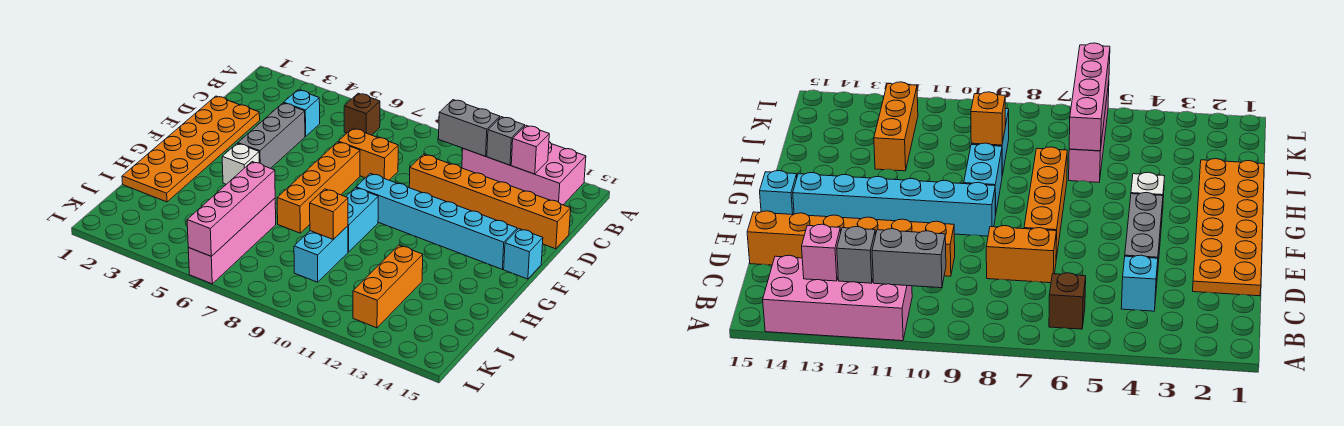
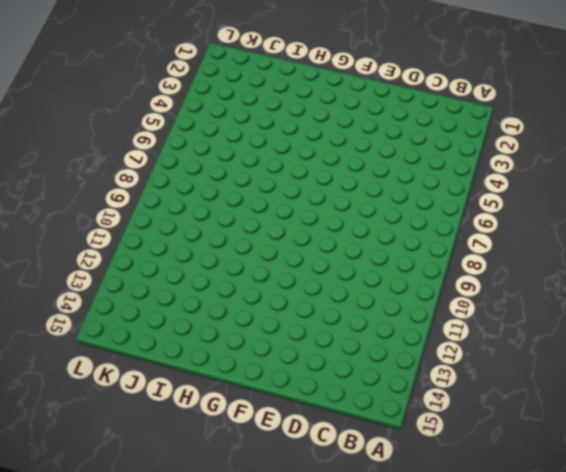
none -> pink brick A11:B14 level 1
none -> brown brick B6 level 1
none -> cyan brick C4 level 1

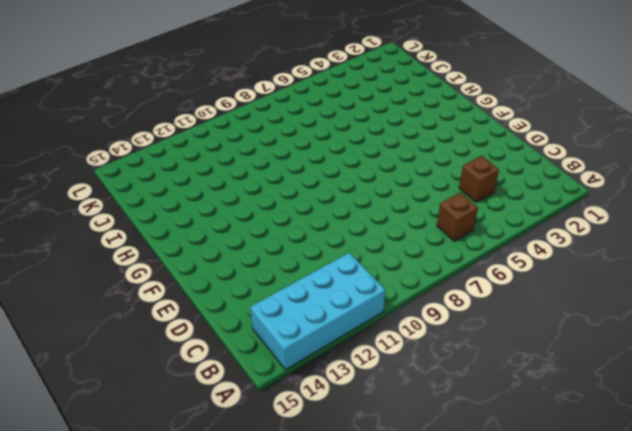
cyan brick A11:B14 level 1 -> pink brick A11:B14 level 1
brown brick C4 level 1 -> cyan brick C4 level 1
none -> orange plate D1:I2 level 1
none -> grey brick D4:F4 level 1
none -> orange brick D7:D8 level 1

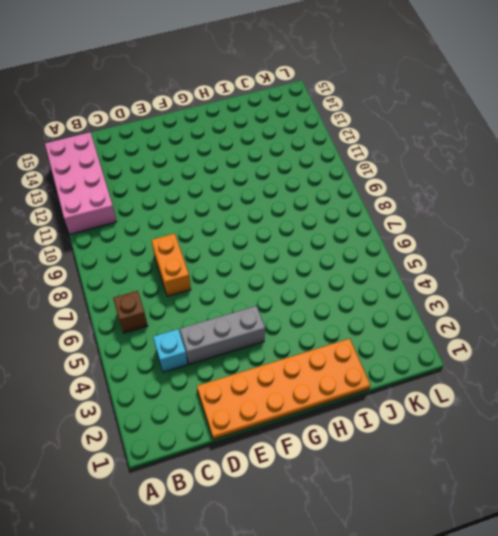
none -> orange brick D10:D15 level 1
none -> orange brick E7:H7 level 1
none -> cyan brick F9:F14 level 1

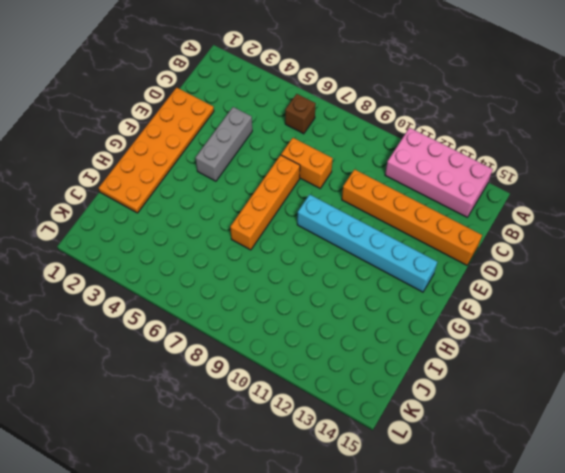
none -> cyan brick C4 level 1
none -> cyan brick F15 level 1
none -> white brick G4 level 1

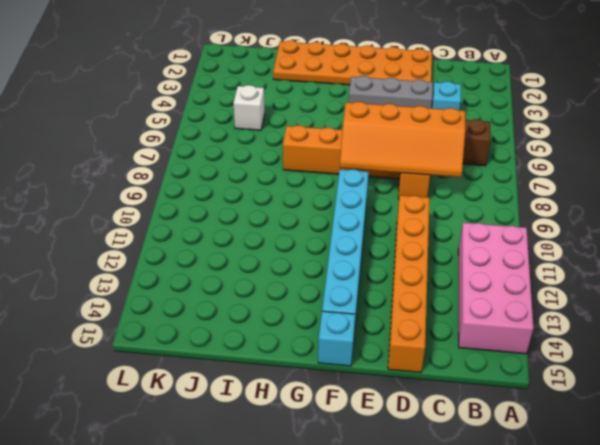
orange slope C7:F8 level 2 top 7 -> none
white brick J5 level 1 -> white brick G4 level 1
none -> cyan brick G9:H9 level 1
none -> pink brick I6:L6 level 1
none -> cyan brick I9:J9 level 1

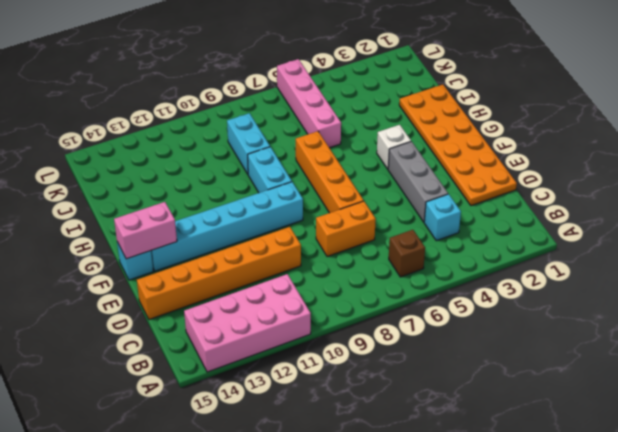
pink brick F14:F15 level 2 -> none
none -> orange brick I12:K12 level 1
none -> grey brick B10:B11 level 2
none -> grey brick B12 level 2

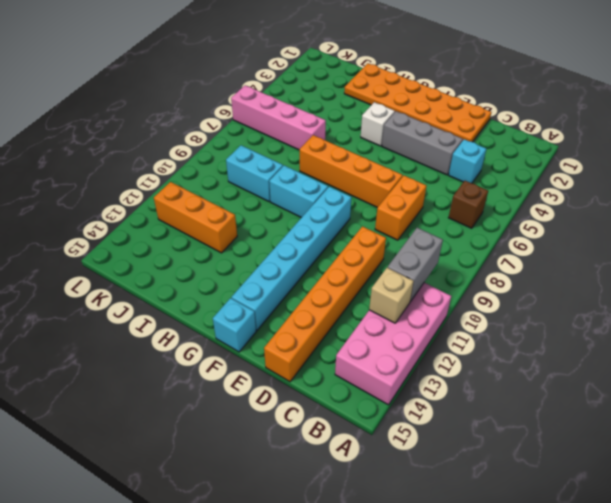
tan brick B12 level 2 -> grey brick B12 level 2
none -> pink brick B13 level 2
none -> pink brick I6:L6 level 2
none -> orange brick I9 level 2

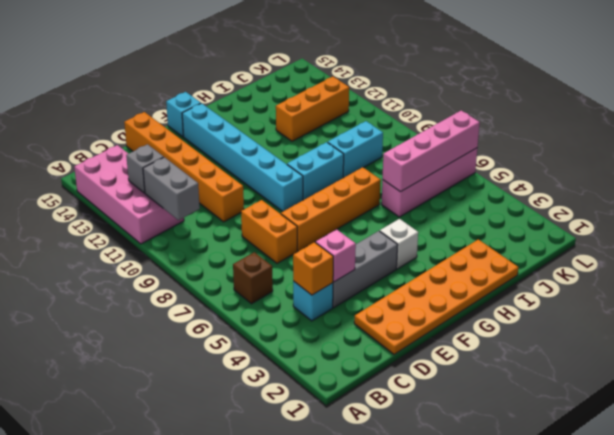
orange brick C4 level 2 -> orange brick I9 level 2
pink brick D4 level 2 -> pink brick B13 level 2

